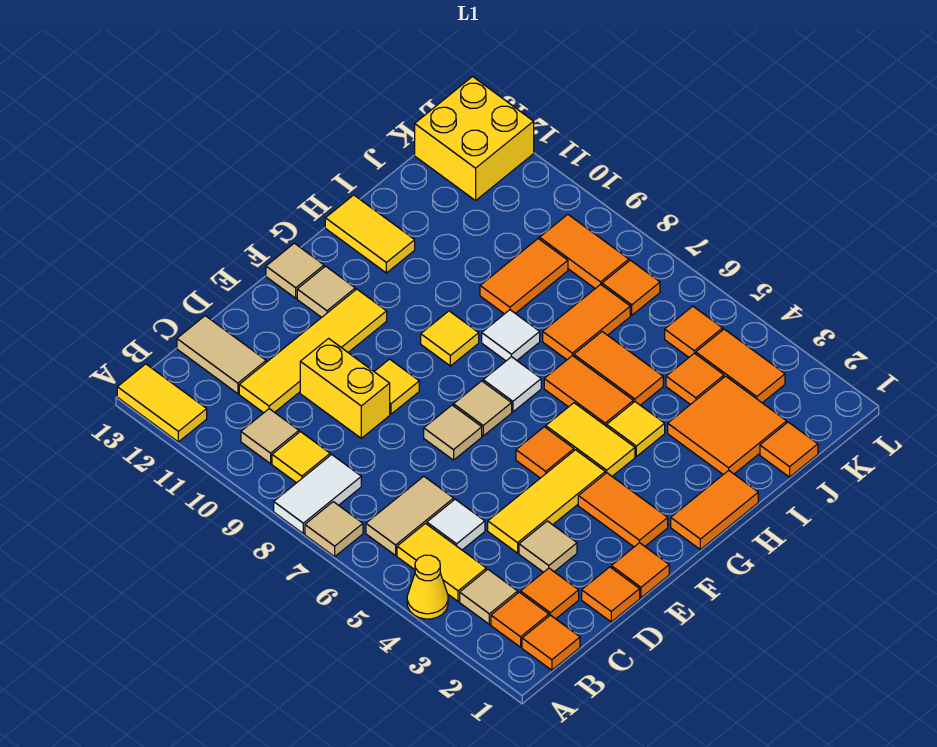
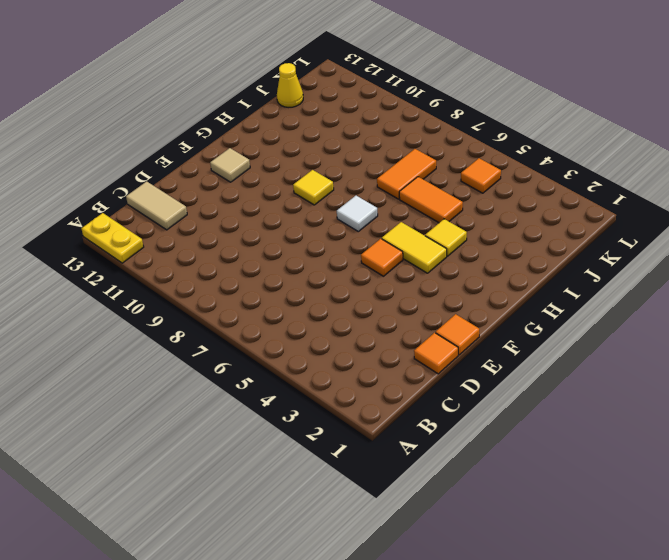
yellow plate A12:A13 level 1 -> yellow tile A12:A13 level 1
yellow cone J13 level 1 -> yellow cone A4 level 1
none -> tan tile A7 level 1
none -> white tile A8:B8 level 1
none -> orange tile B1 level 1
none -> orange tile B2 level 1

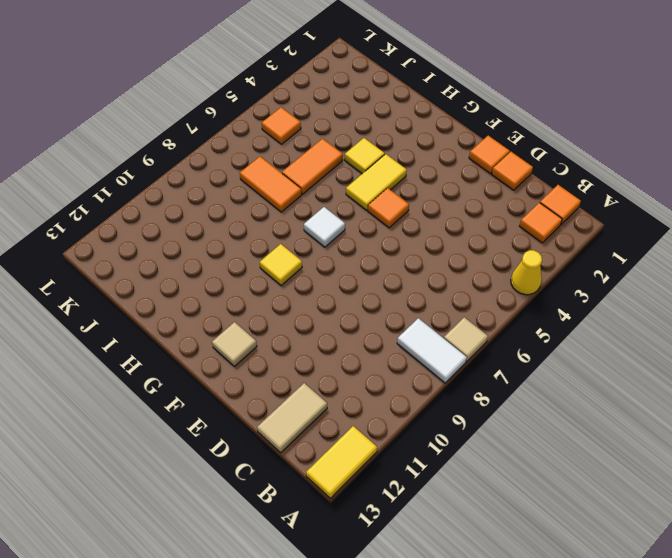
none -> tan tile B3 level 1
none -> yellow tile B4:B5 level 1
none -> tan tile B6:C6 level 1
none -> yellow tile B9 level 1

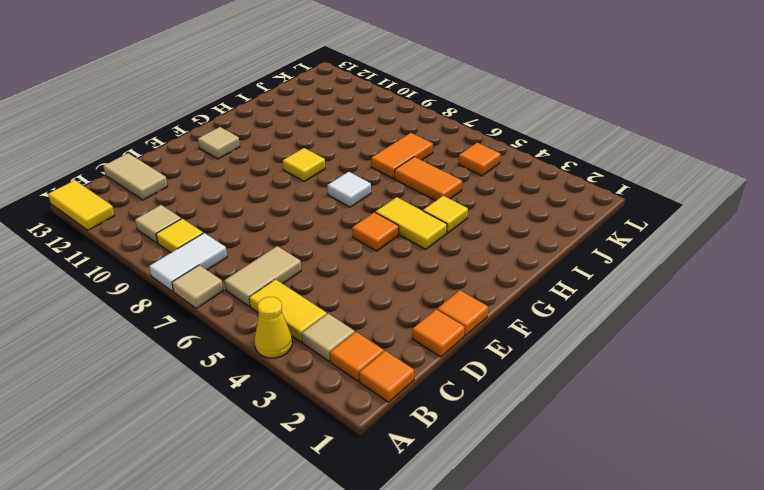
none -> orange tile C2 level 1
none -> white tile C5 level 1
none -> yellow tile C11:F11 level 1
none -> tan tile D3 level 1

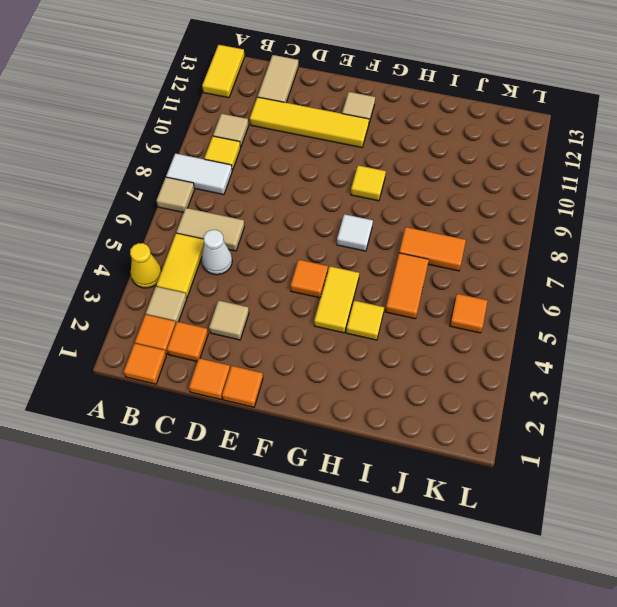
white cone C5 level 1 -> white tile C5 level 1
none -> yellow tile D4:F4 level 1
none -> yellow brick D9:D10 level 1
none -> tan tile E7 level 1
none -> yellow tile E9 level 1

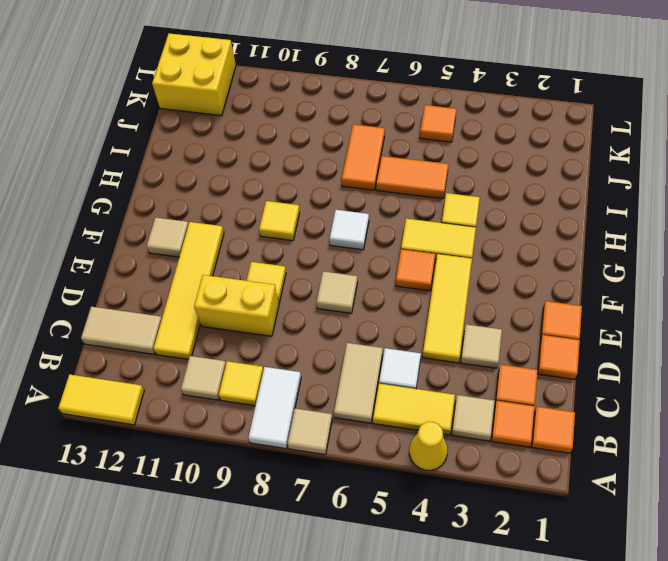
none -> orange tile F2:F3 level 1
none -> tan tile F7 level 1
none -> tan tile F13 level 1
none -> orange tile G1:H1 level 1

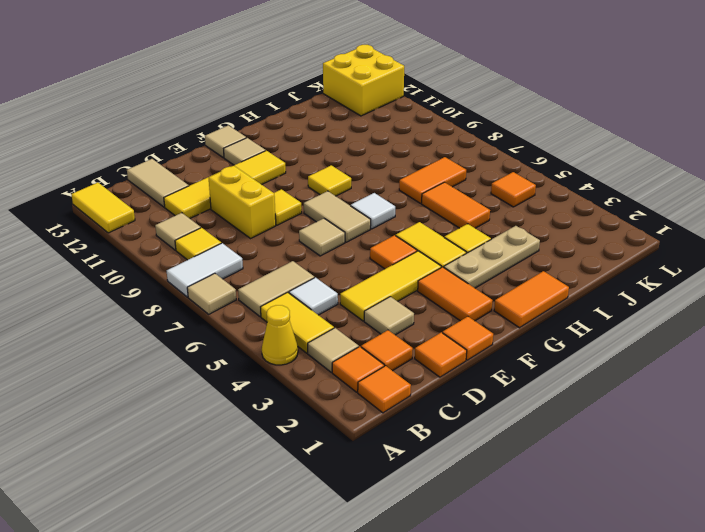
tan tile F7:F8 level 1 -> tan tile F7 level 1
tan plate G3:I3 level 1 -> orange tile I2:J3 level 1
none -> orange tile H5:H6 level 1
none -> white tile H8 level 1
none -> yellow tile H12:H13 level 1
none -> orange tile I9:J9 level 1

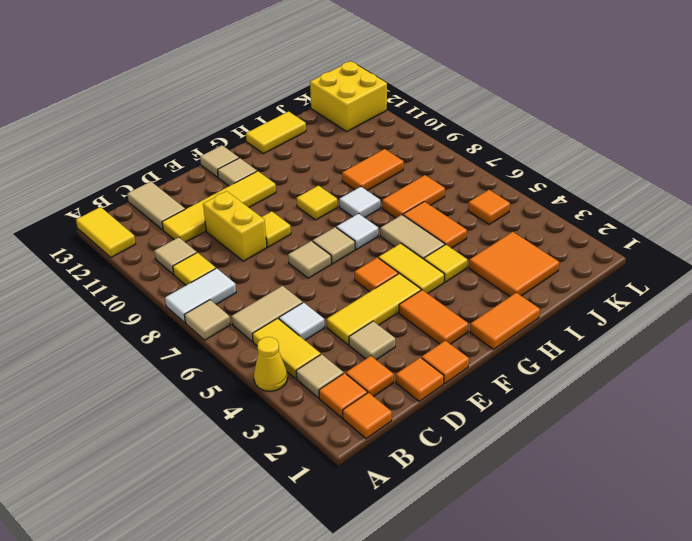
tan tile H5:H6 level 1 -> orange tile H5:H6 level 1
yellow tile H13:I13 level 1 -> yellow tile H12:H13 level 1
none -> orange tile J1 level 1
none -> orange tile J4 level 1
none -> orange tile K3:K4 level 1
none -> orange tile K7 level 1

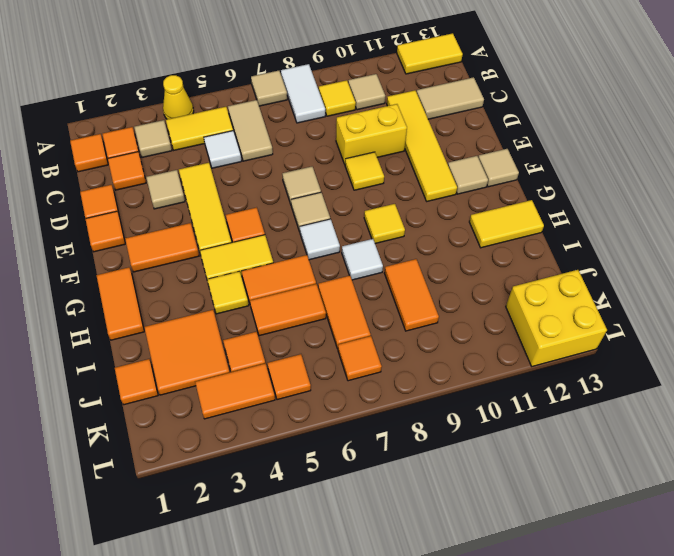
none -> orange tile K8:K9 level 1

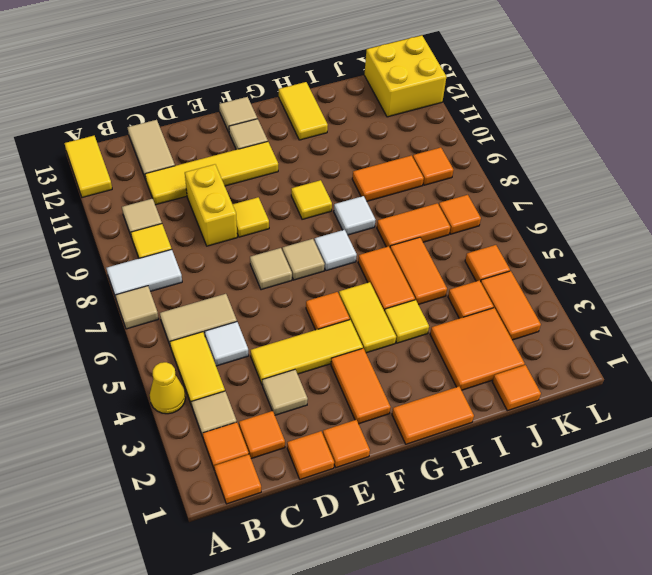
orange tile K9 level 1 -> orange tile K8:K9 level 1

